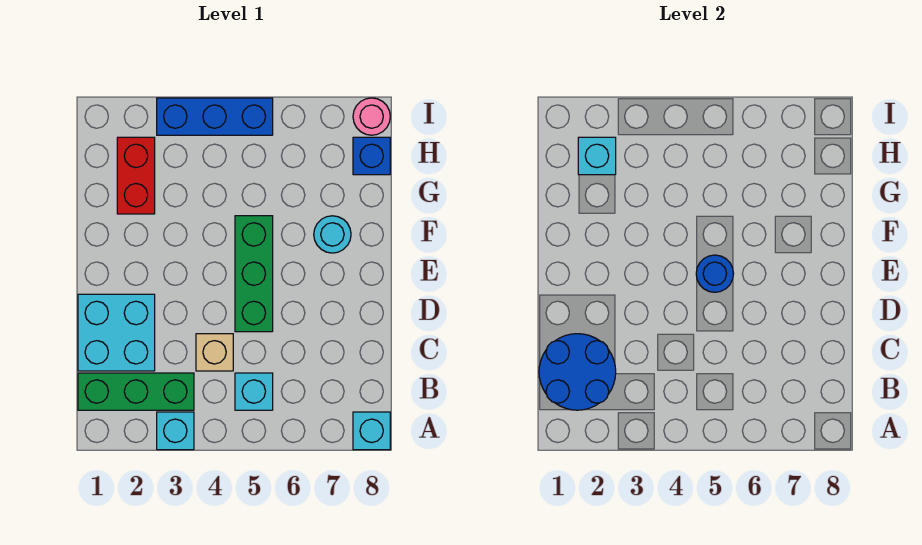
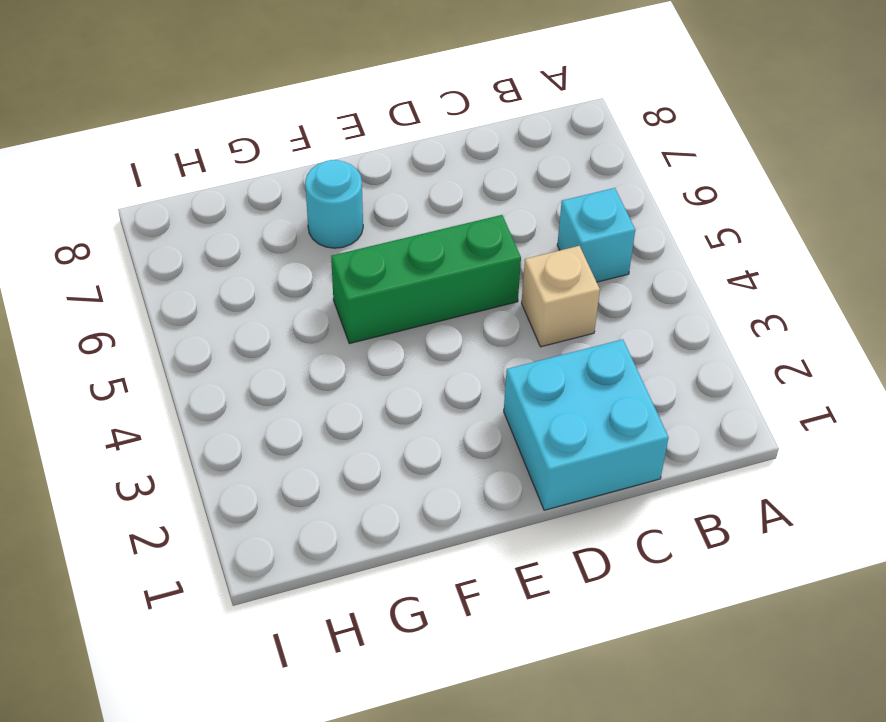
none -> cyan brick A3 level 1
none -> cyan brick A8 level 1
none -> green brick B1:B3 level 1

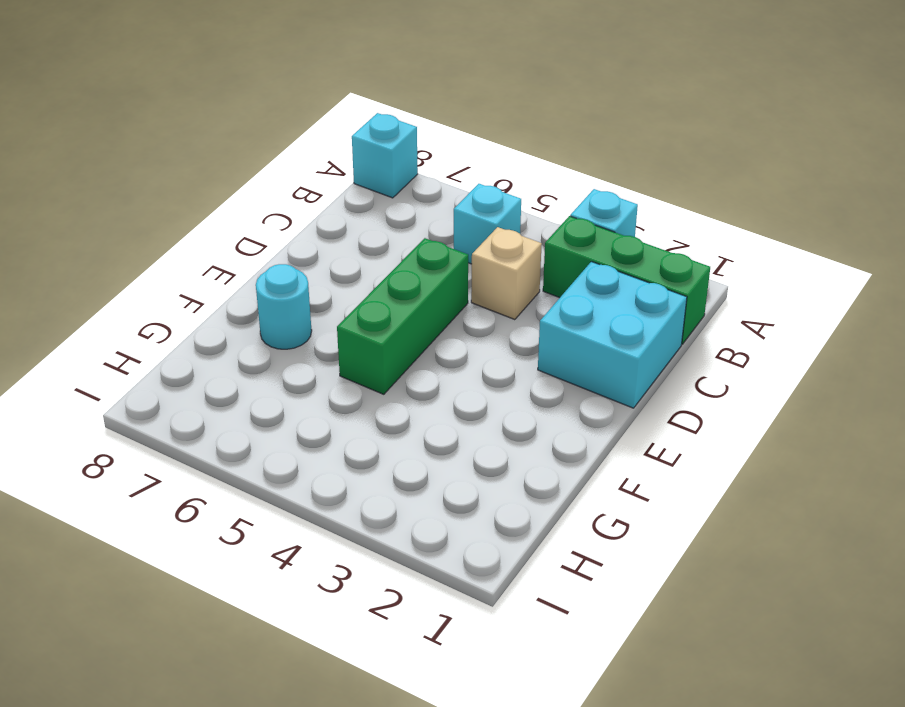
none -> red brick G2:H2 level 1
none -> blue brick H8 level 1
none -> blue brick I3:I5 level 1

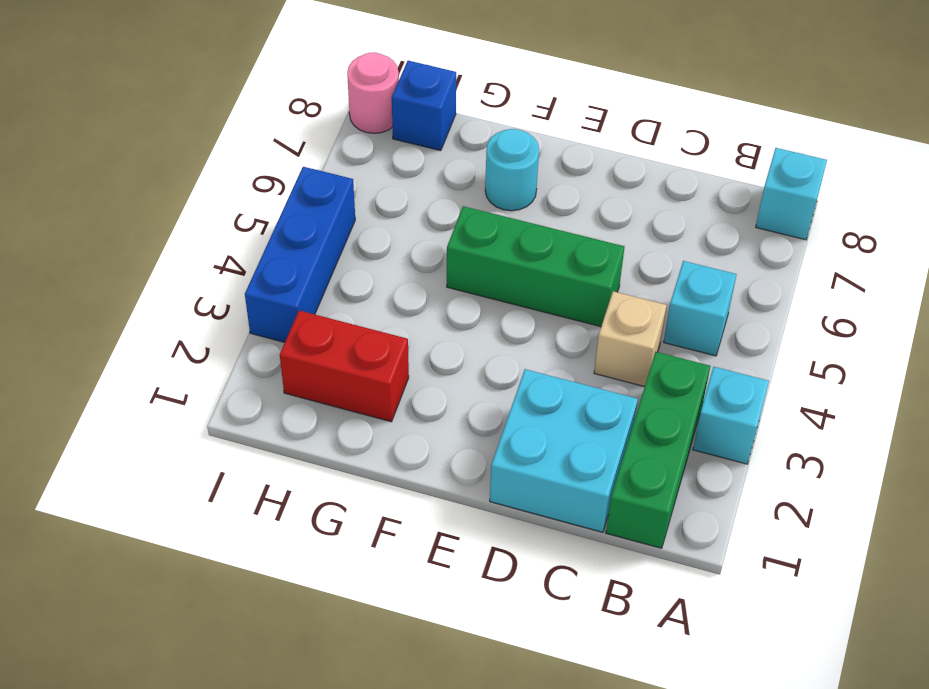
none -> blue round brick B1:C2 level 2
none -> blue round brick E5 level 2
none -> cyan brick H2 level 2

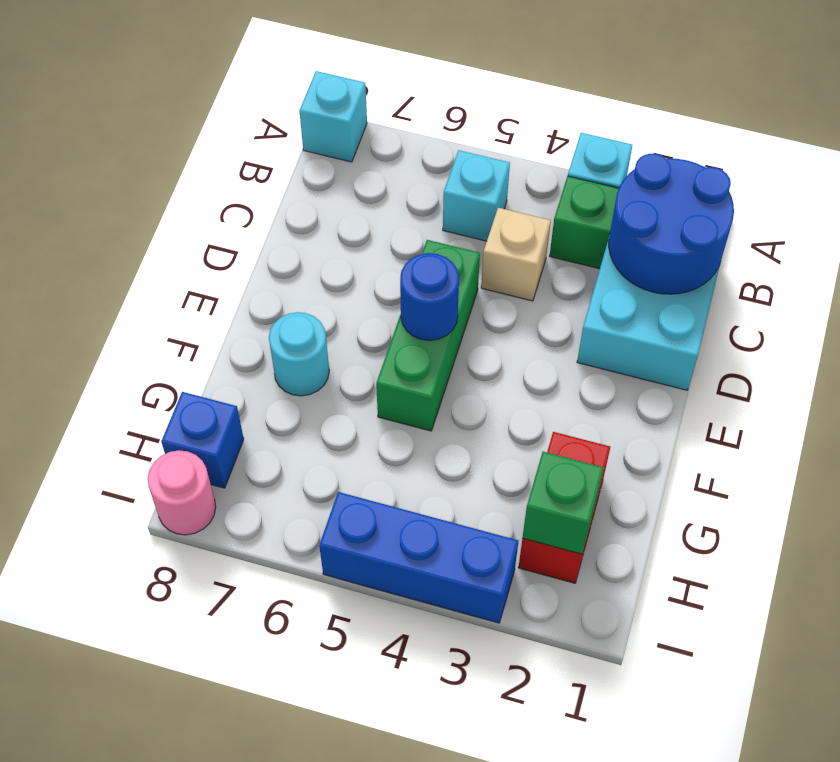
green brick H2 level 2 -> cyan brick H2 level 2

